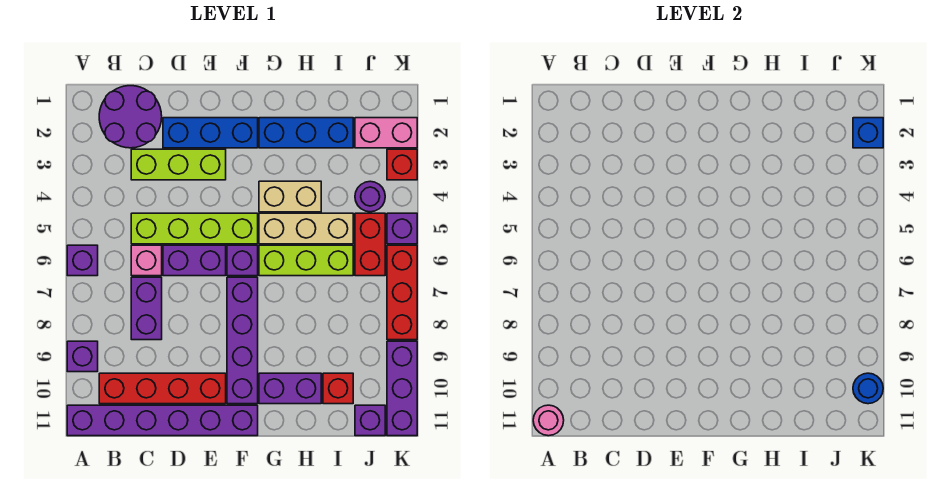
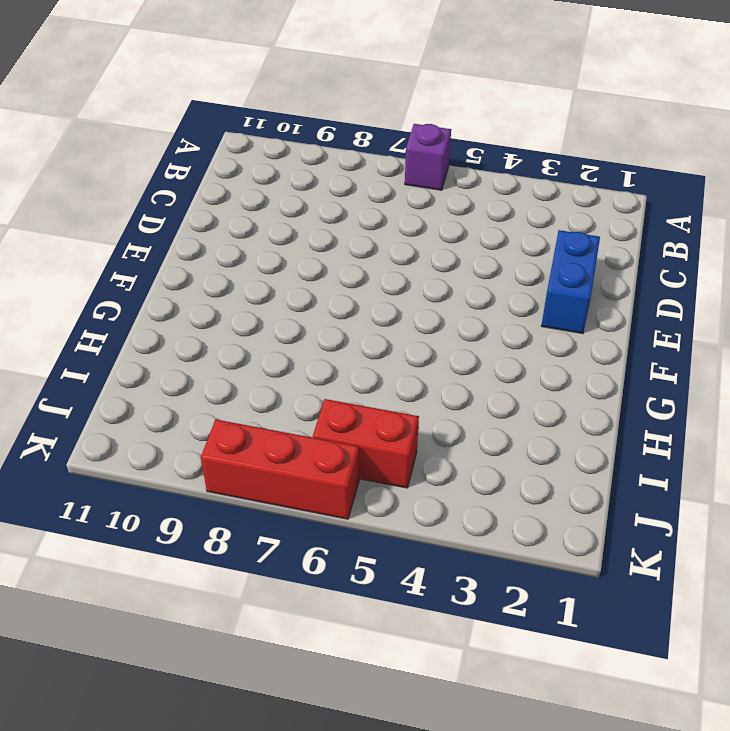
blue brick D2:E2 level 1 -> blue brick D2:F2 level 1
none -> purple brick A9 level 1
none -> purple brick A11:F11 level 1
none -> purple round brick B1:C2 level 1
none -> red brick B10:E10 level 1

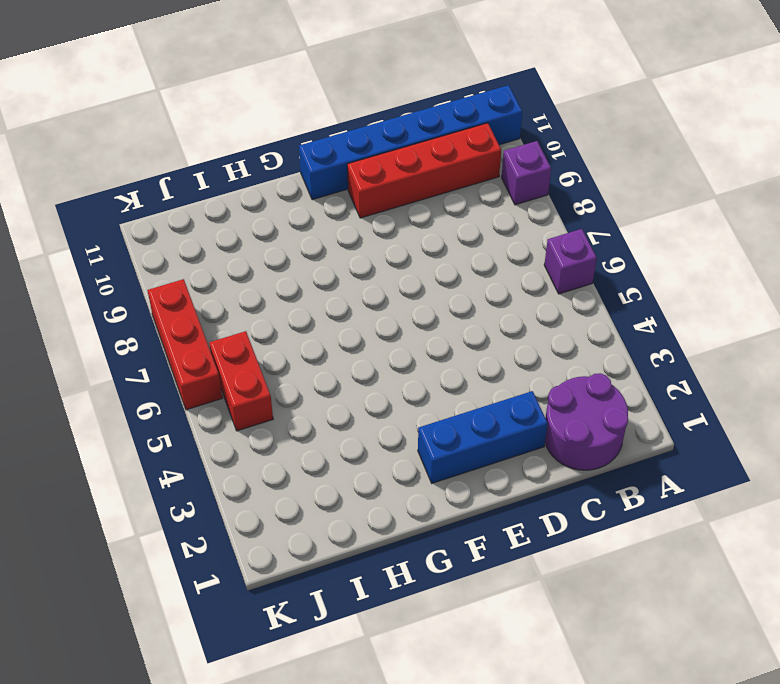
blue brick A11:F11 level 1 -> purple brick A11:F11 level 1
none -> lime brick C3:E3 level 1
none -> lime brick C5:F5 level 1
none -> pink brick C6 level 1
none -> purple brick C7:C8 level 1

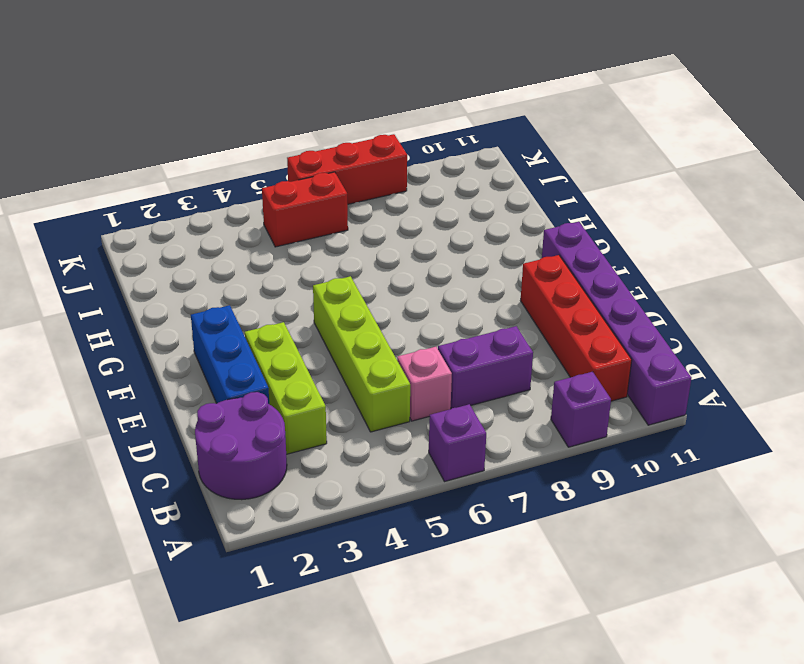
none -> purple brick D6:E6 level 1
none -> purple brick F6 level 1
none -> purple brick F7:F10 level 1
none -> blue brick G2:I2 level 1

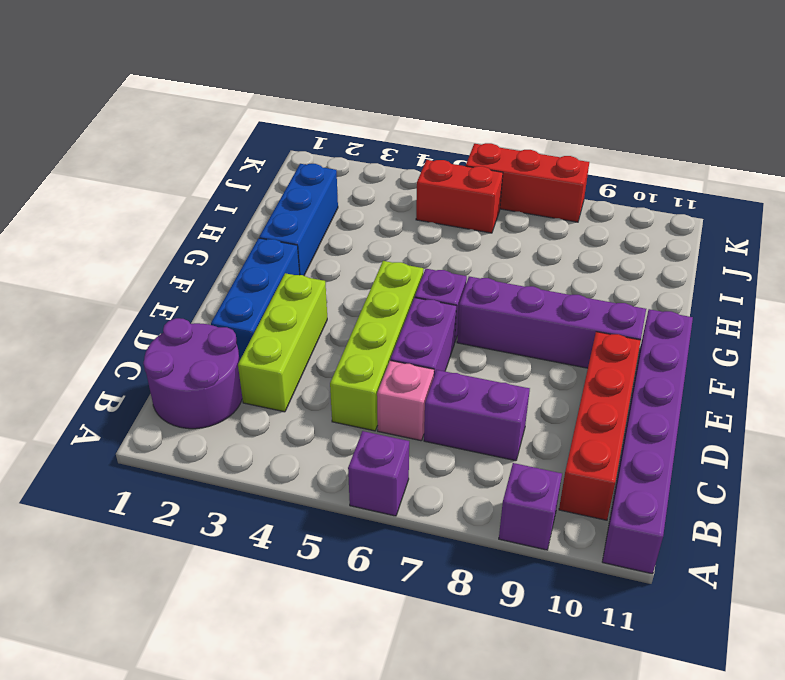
none -> tan brick G4:H4 level 1
none -> tan brick G5:I5 level 1
none -> lime brick G6:I6 level 1
none -> purple brick G10:H10 level 1

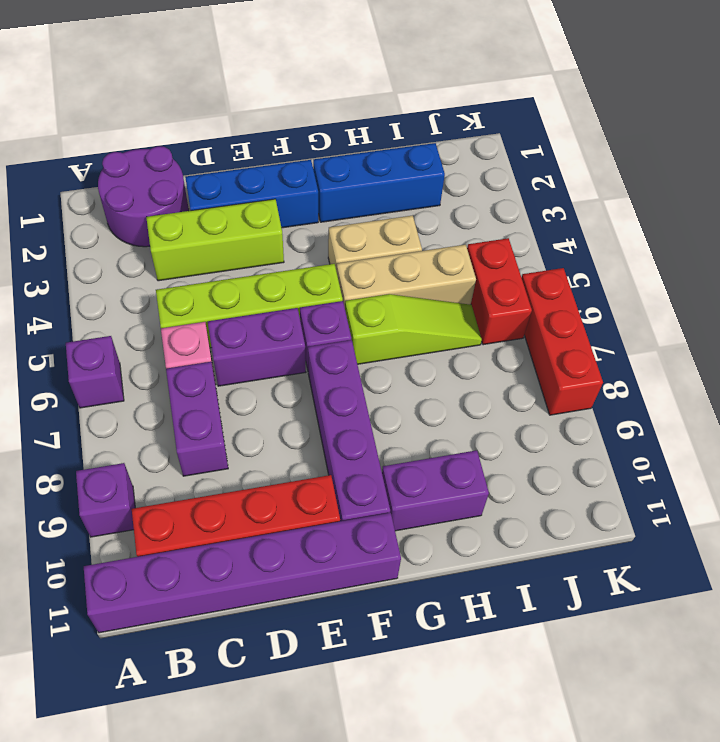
lime slope G6:I6 level 1 top G -> lime brick G6:I6 level 1
none -> red brick I10 level 1
none -> pink brick J2:K2 level 1
none -> purple round brick J4 level 1
none -> purple brick J11 level 1

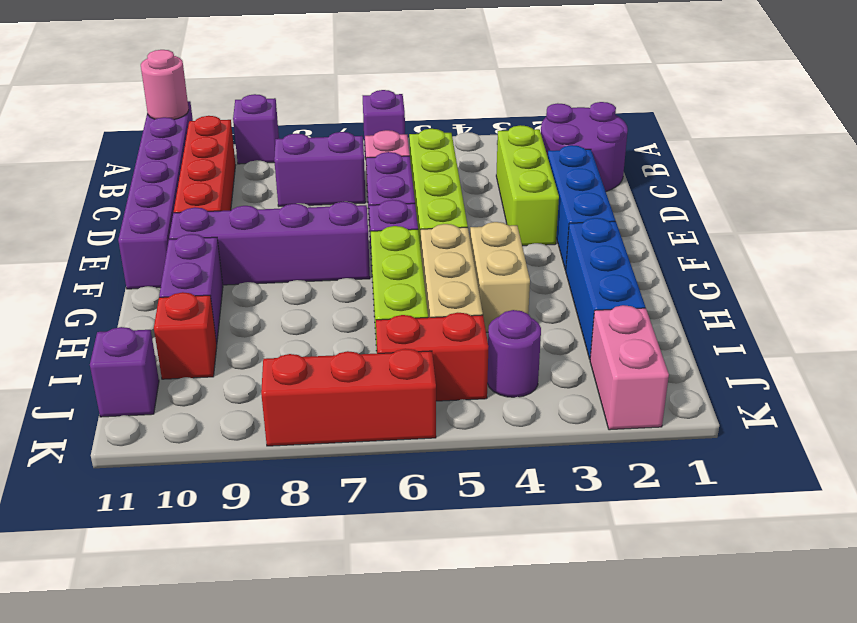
none -> red brick K3 level 1
none -> purple brick K5 level 1
none -> purple brick K9:K11 level 1
none -> blue brick K2 level 2

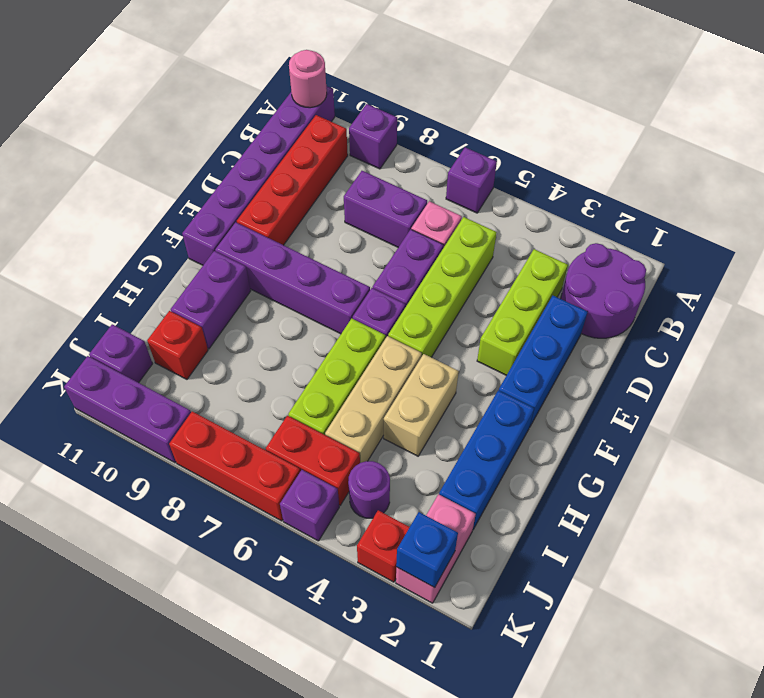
none -> blue round brick K10 level 2

